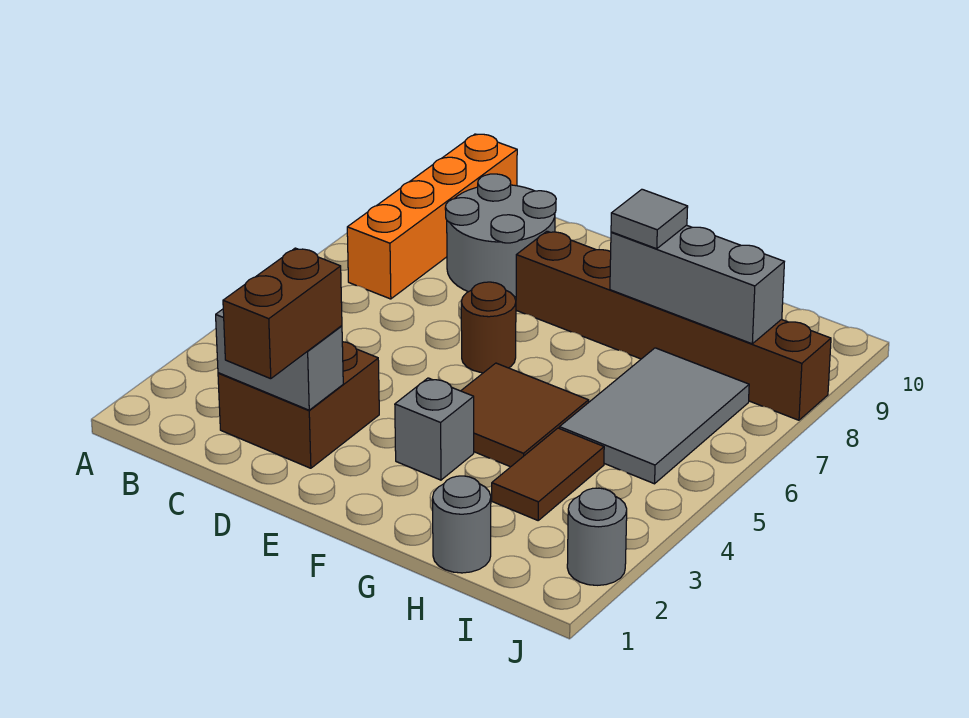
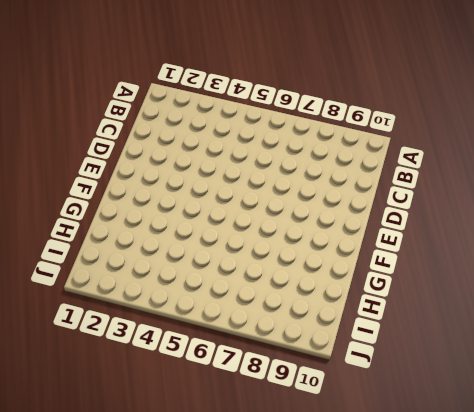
none -> orange brick B7:B10 level 1
none -> brown brick C2:D3 level 1
none -> grey round brick C8:D9 level 1

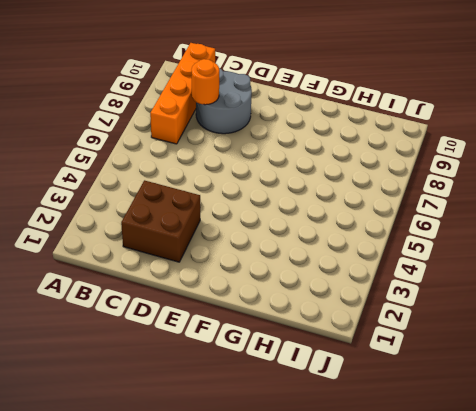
orange round brick C8 level 2 -> none
none -> brown round brick E6 level 1
none -> brown brick E8:J8 level 1
none -> grey brick F3 level 1

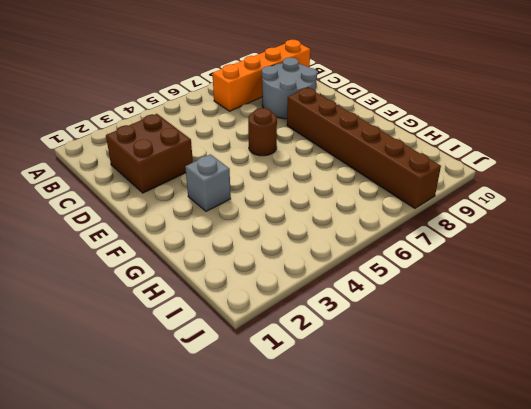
none -> brown tile F4:G5 level 1
none -> grey round brick H1 level 1
none -> brown tile H3:H4 level 1

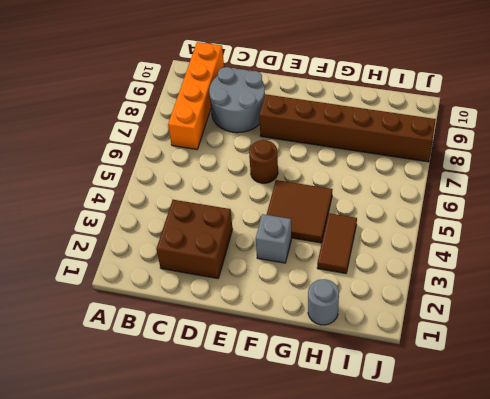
none -> grey tile H5:I7 level 1
none -> grey round brick J2 level 1
none -> grey brick C2:D2 level 2

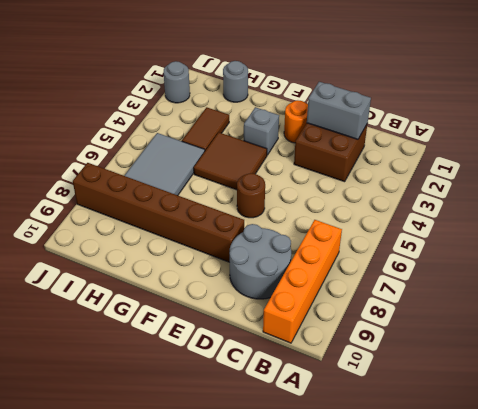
orange round brick E2 level 1 -> none
none -> grey brick G8:I8 level 2
none -> brown brick D1:D2 level 3
none -> grey tile G8 level 3

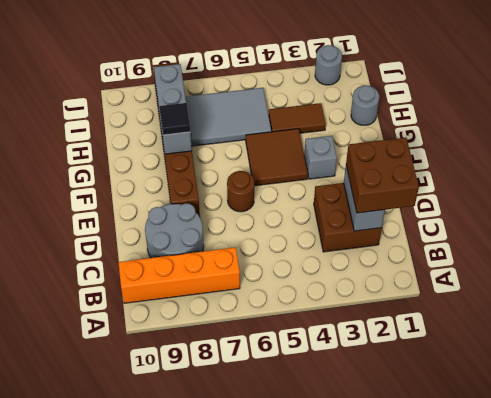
brown brick C1:D2 level 3 -> brown brick D1:D2 level 3
black tile G8 level 3 -> grey tile G8 level 3

